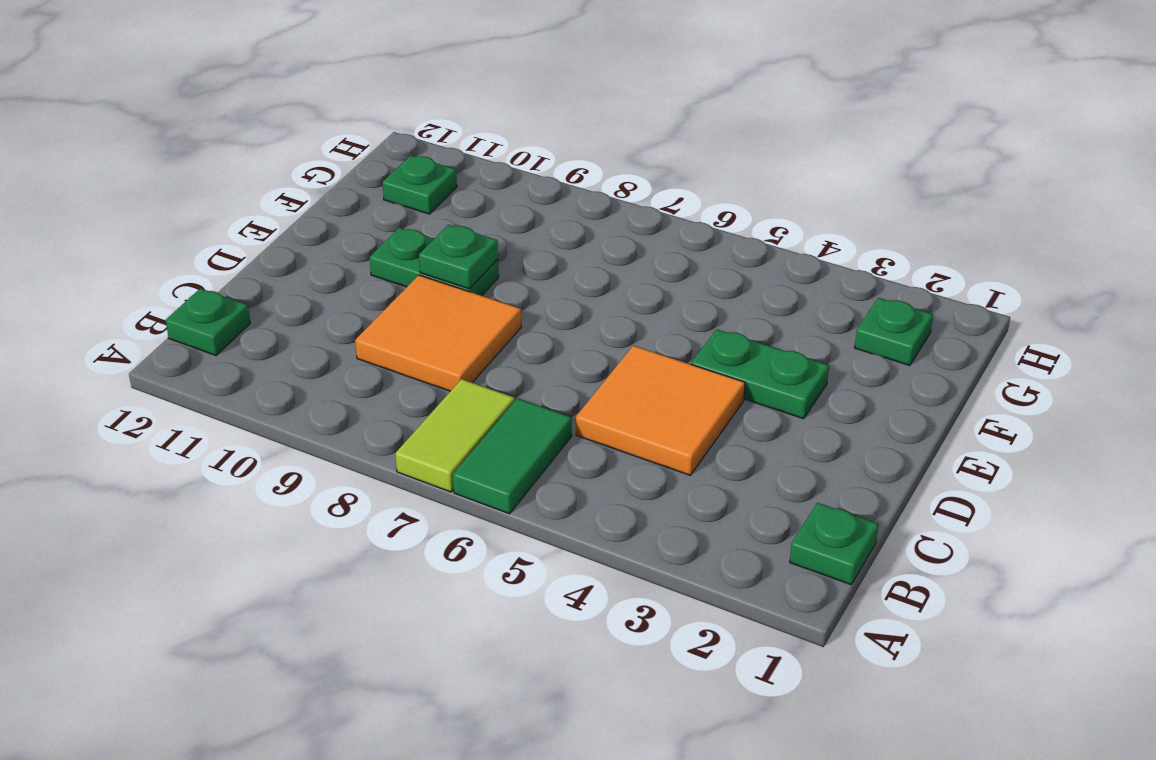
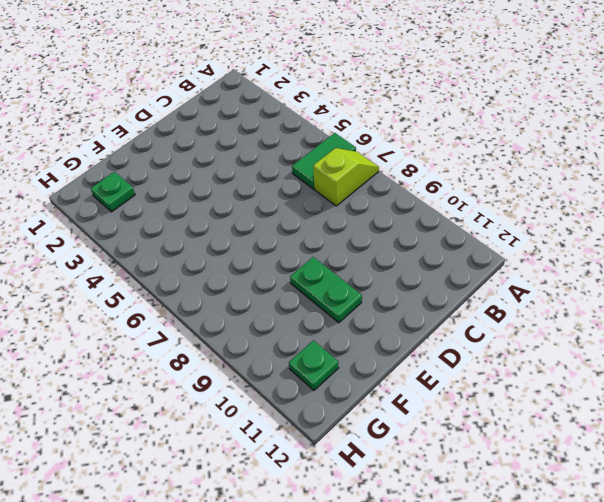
lime slope A7:B7 level 1 top B -> lime tile A7:B7 level 1
none -> green plate B1 level 1
none -> green plate B12 level 1

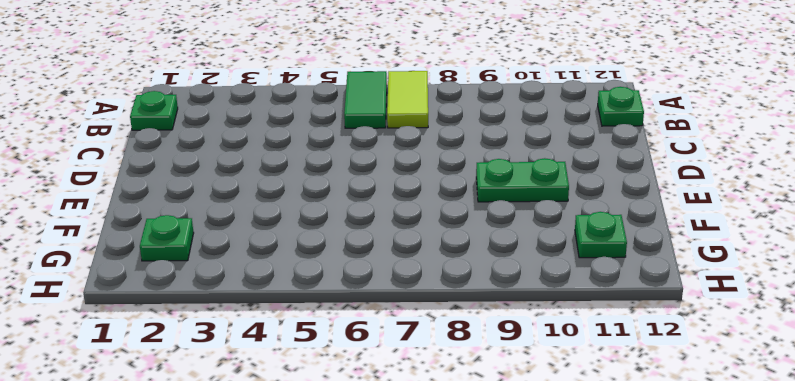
none -> orange tile C4:D5 level 1
none -> orange tile C8:D9 level 1

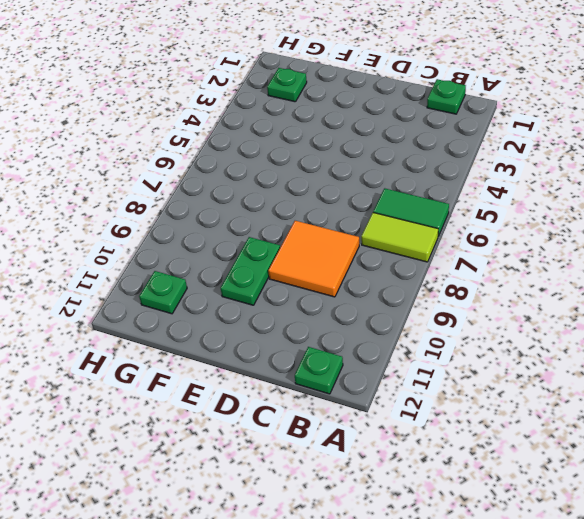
none -> orange tile C4:D5 level 1
none -> green plate E3:E4 level 1

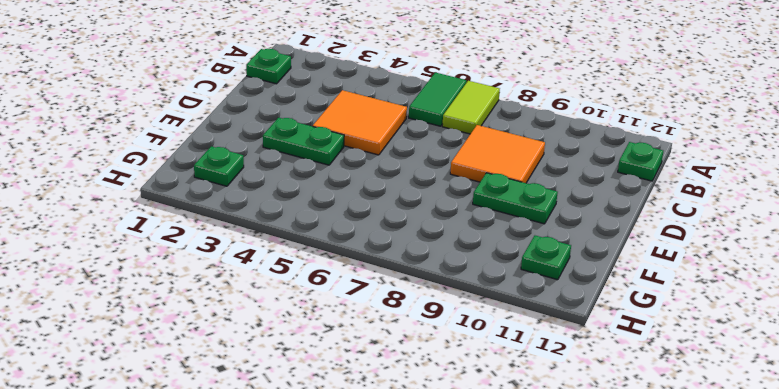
none -> green plate E9 level 2

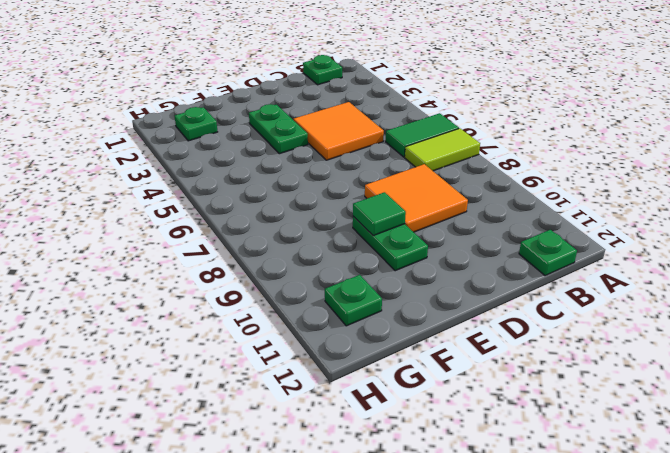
green tile E9 level 2 -> green plate E9 level 2

